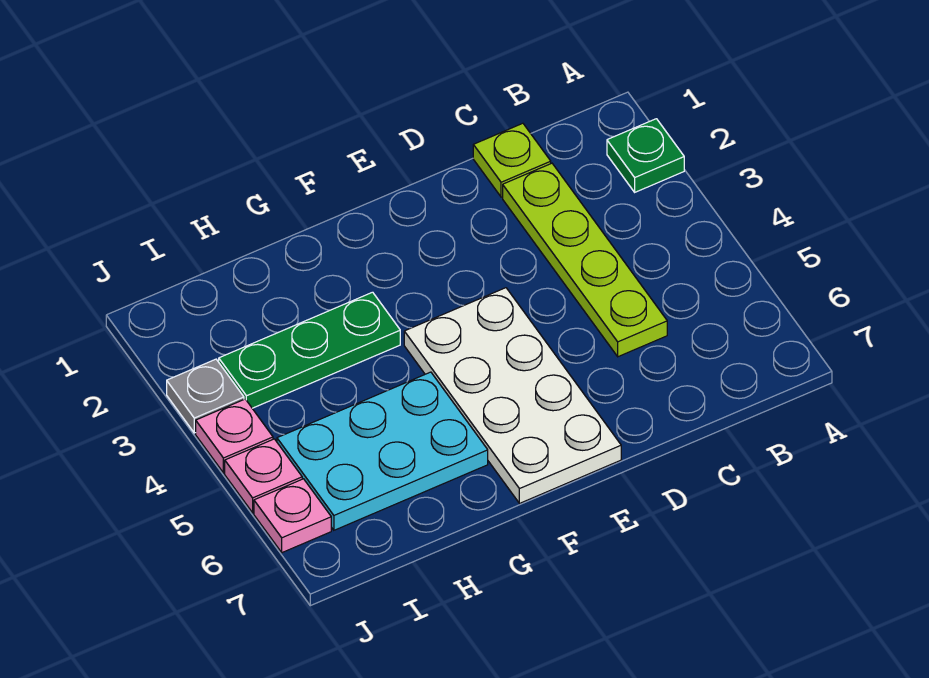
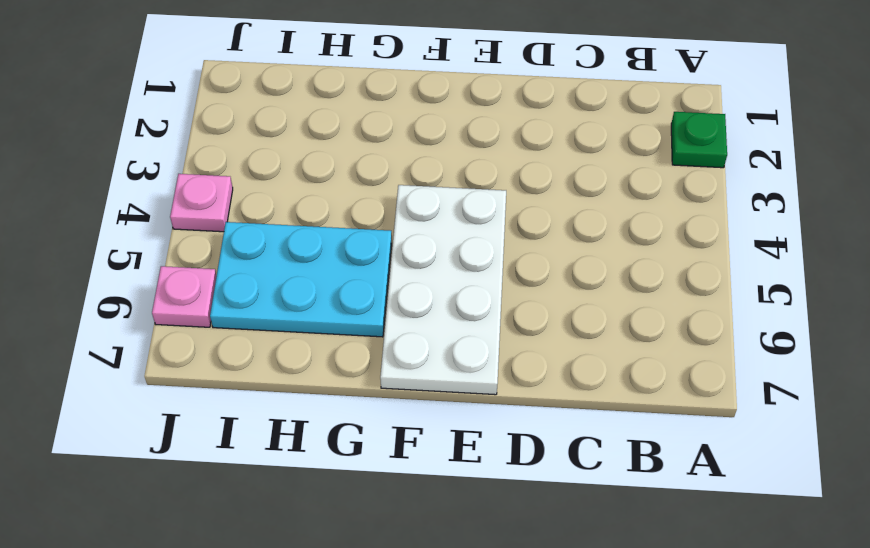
none -> lime plate C1 level 1
none -> lime plate C2:C5 level 1

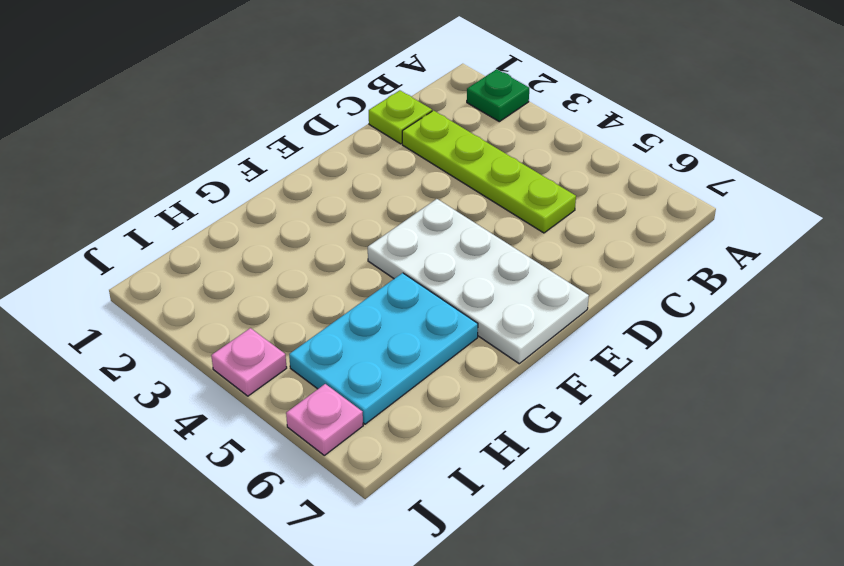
none -> green plate G3:I3 level 1
none -> grey plate J3 level 1

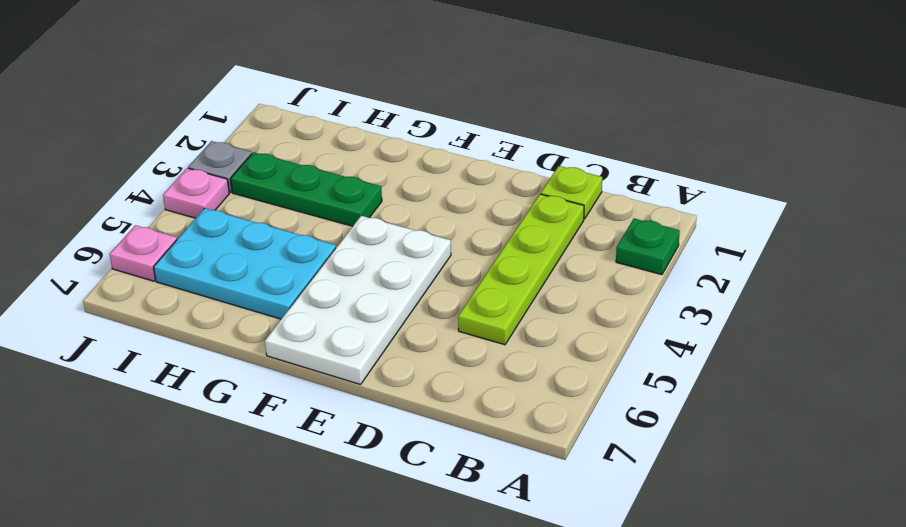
none -> pink plate J5 level 1

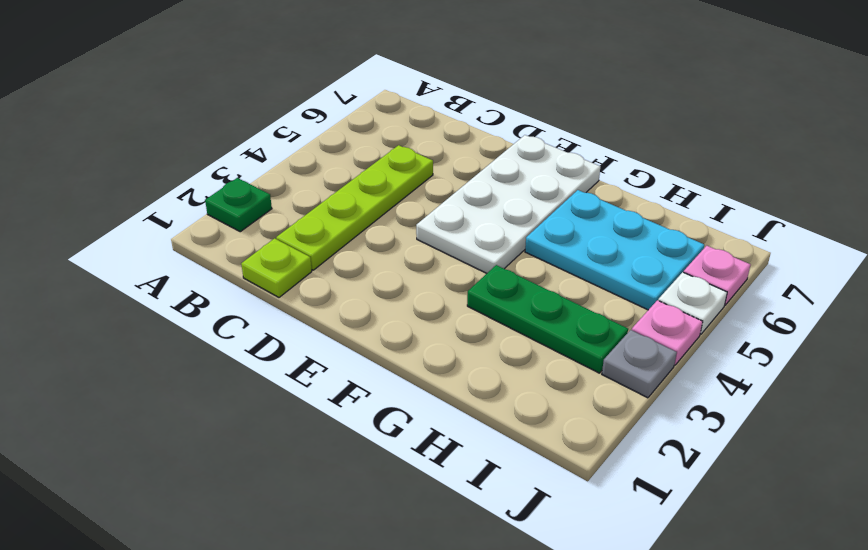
white plate J5 level 1 -> pink plate J5 level 1

